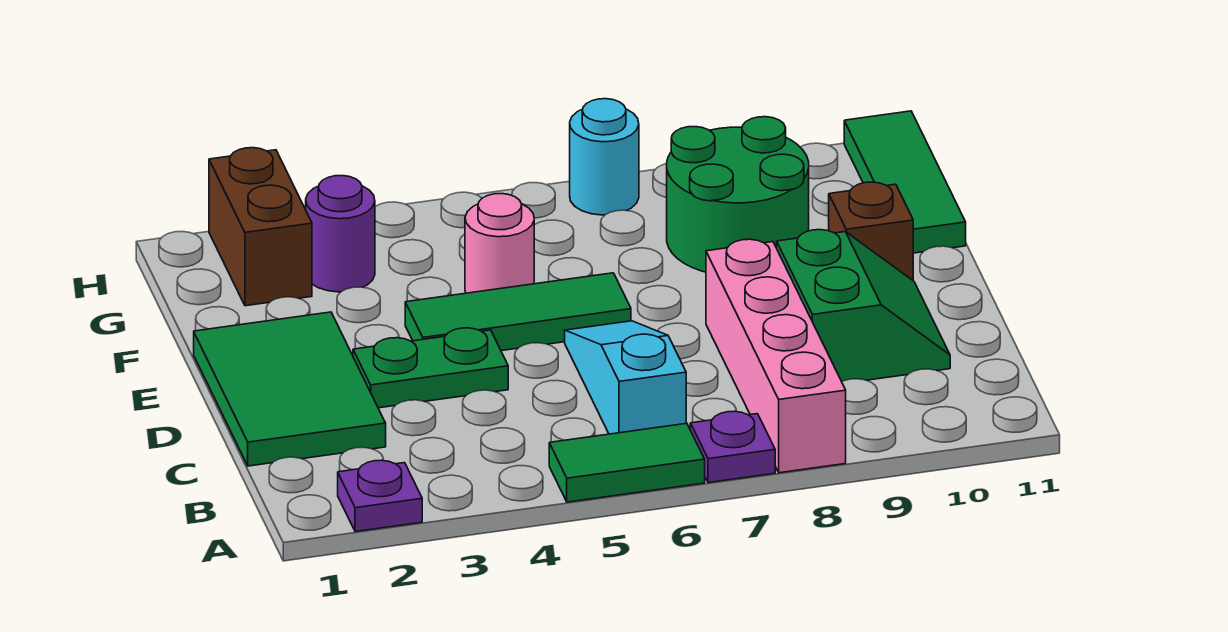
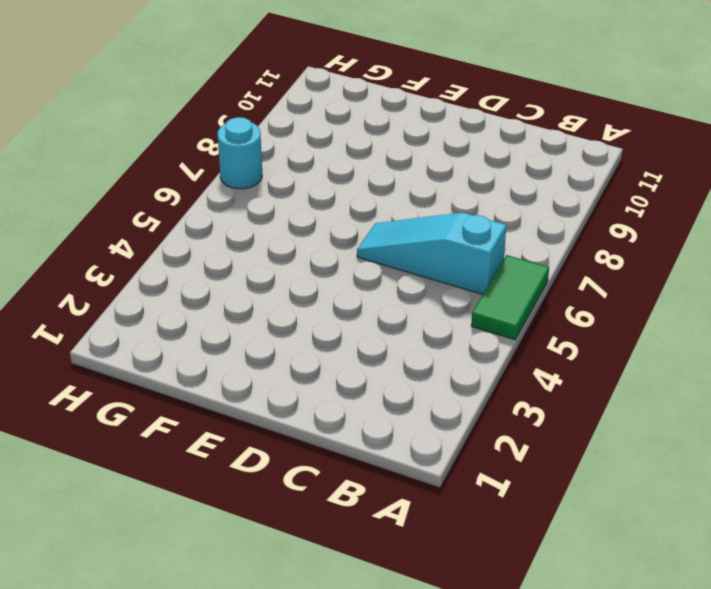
none -> purple plate A2 level 1
none -> purple plate A7 level 1
none -> pink brick A8:D8 level 1

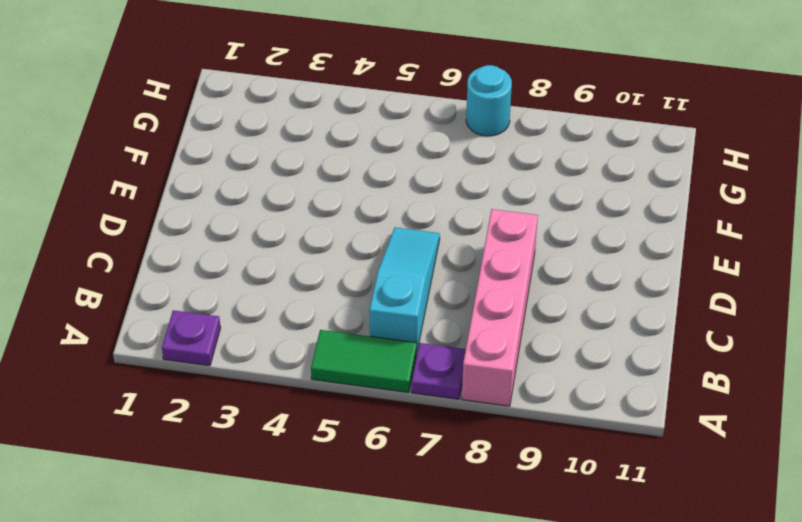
none -> green tile C1:E2 level 1
none -> green slope C9:D10 level 1 top 9
none -> green plate D3:D4 level 1

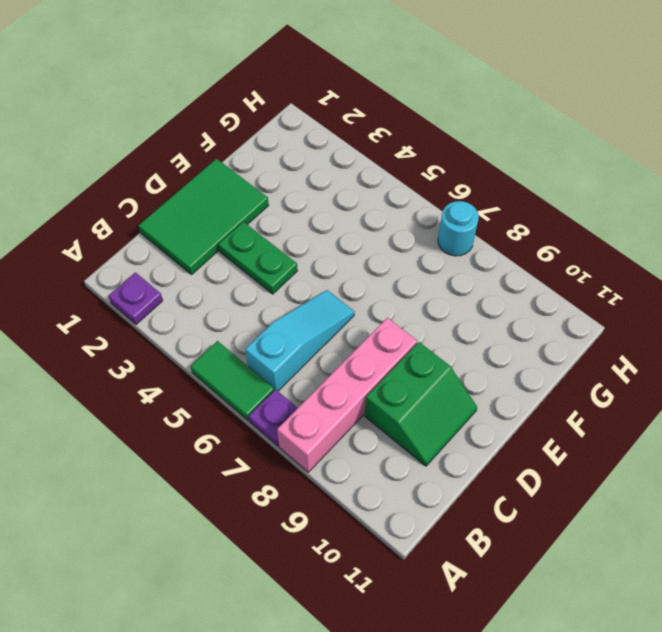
none -> green tile E4:E6 level 1
none -> brown brick E10 level 1
none -> pink round brick F5 level 1

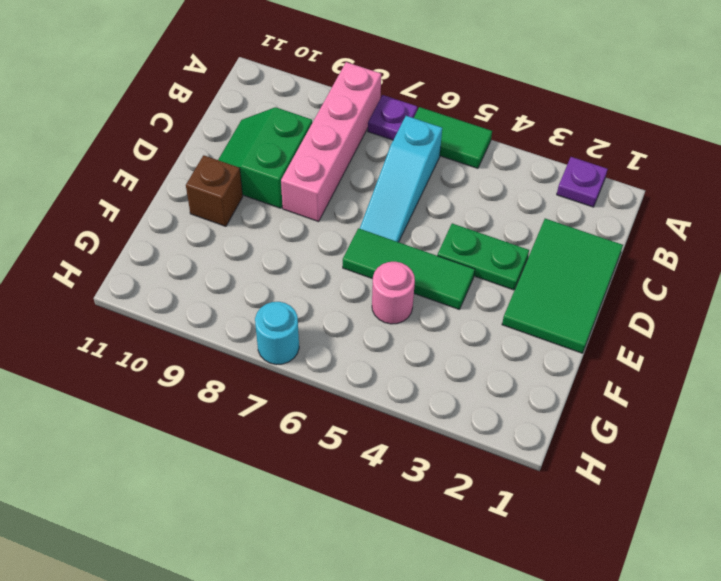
none -> green round brick F8:G9 level 1
none -> green tile F11:H11 level 1
none -> brown brick G2:H2 level 1

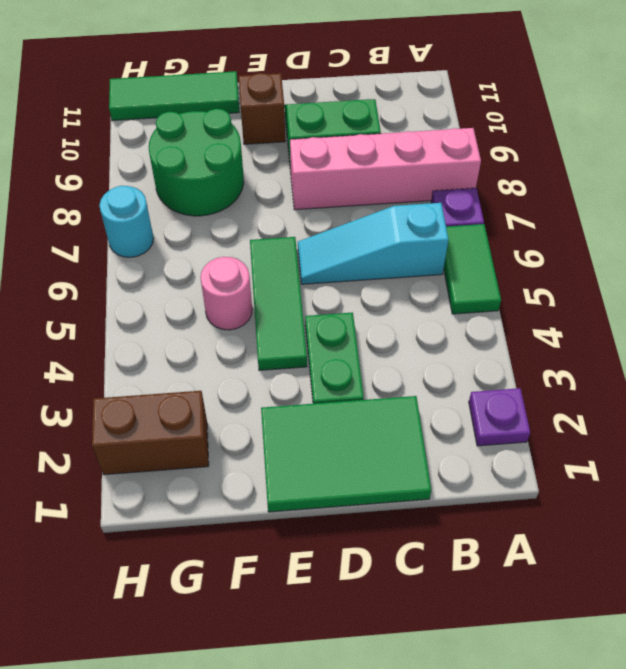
none -> purple round brick G3 level 1

